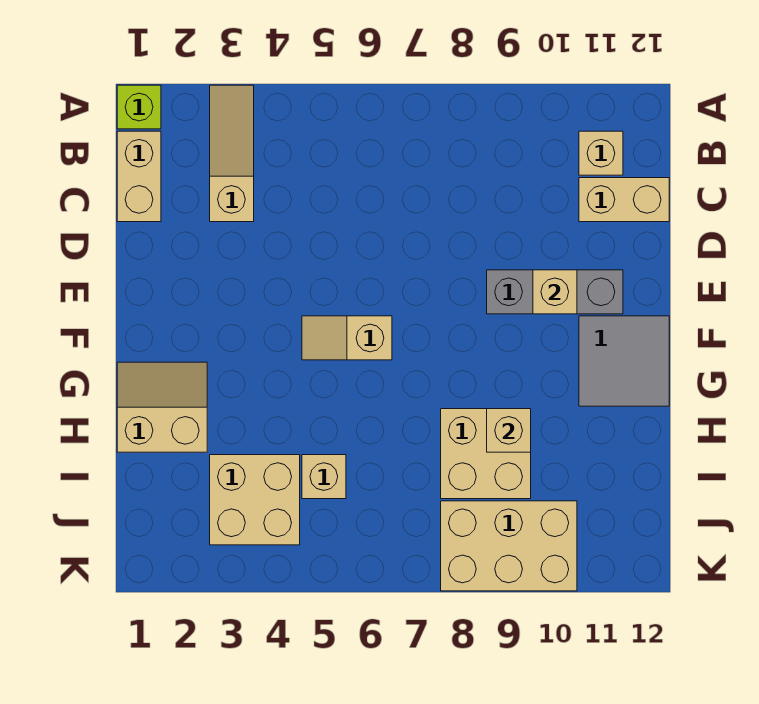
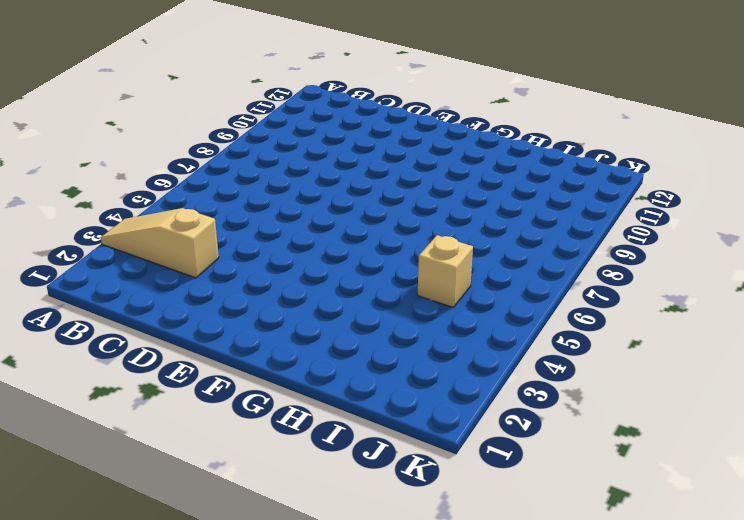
none -> lime brick A1 level 1
none -> tan brick B1:C1 level 1
none -> tan brick B11 level 1

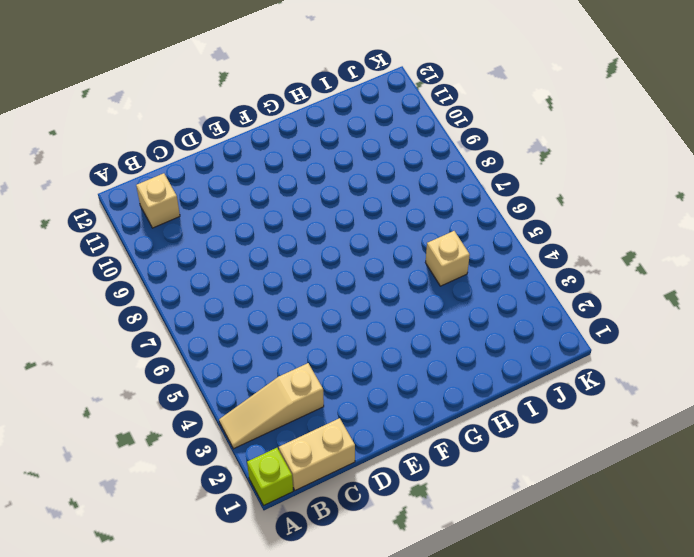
none -> tan brick C11:C12 level 1
none -> grey brick E9:E11 level 1
none -> tan slope F5:F6 level 1 top 6

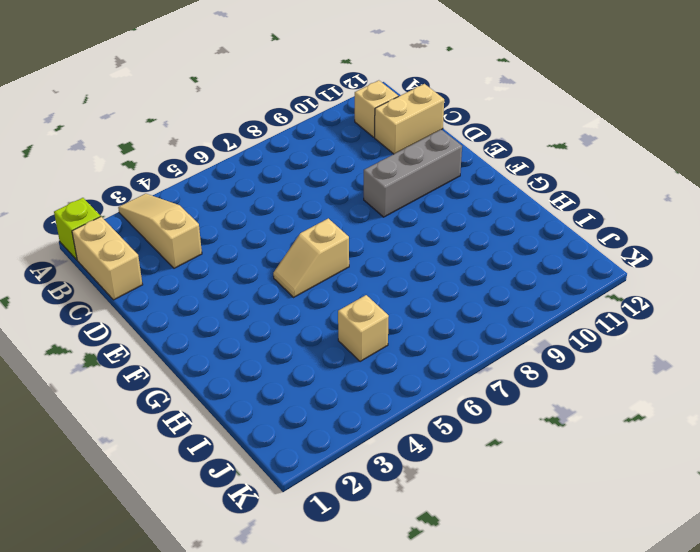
none -> grey tile F11:G12 level 1
none -> tan slope G1:H2 level 1 top H
none -> tan brick H8:I9 level 1

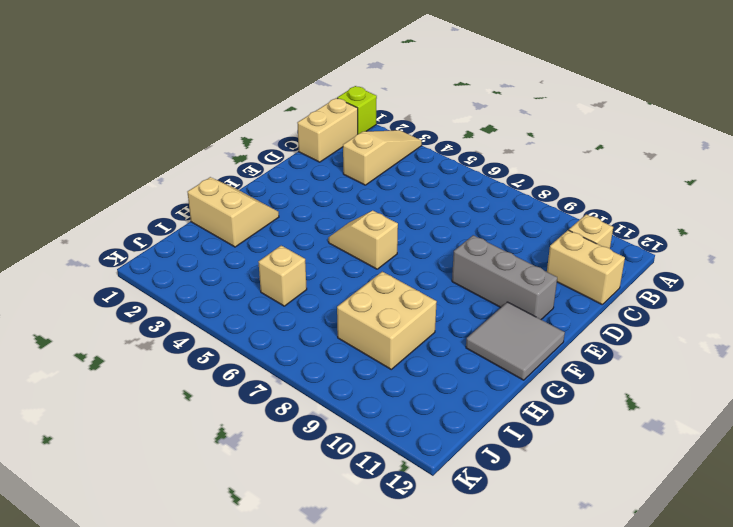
none -> tan brick I3:J4 level 1
none -> tan brick J8:K10 level 1
none -> tan brick E10 level 2

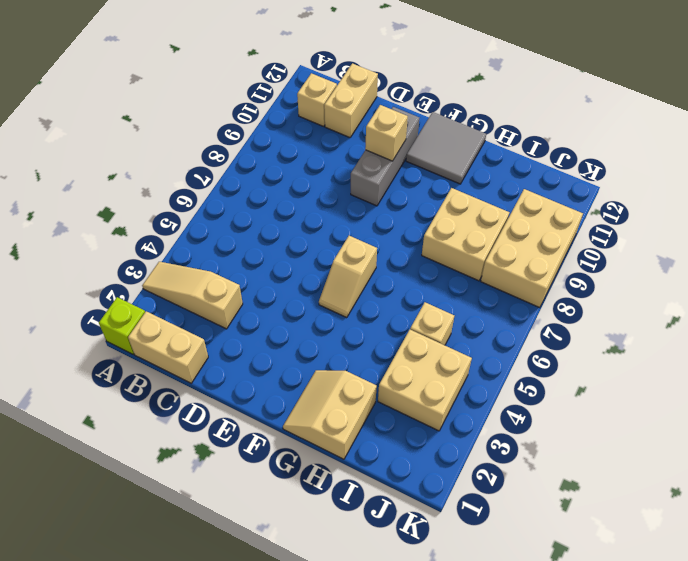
none -> tan brick H9 level 2

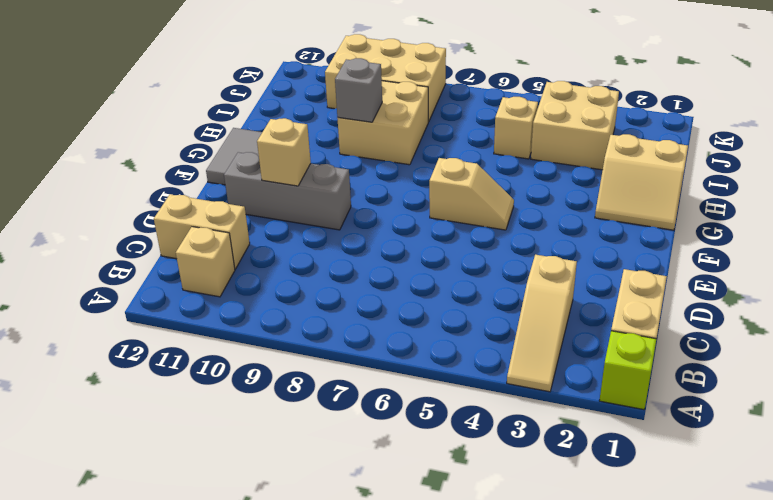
grey brick H9 level 2 -> tan brick H9 level 2

